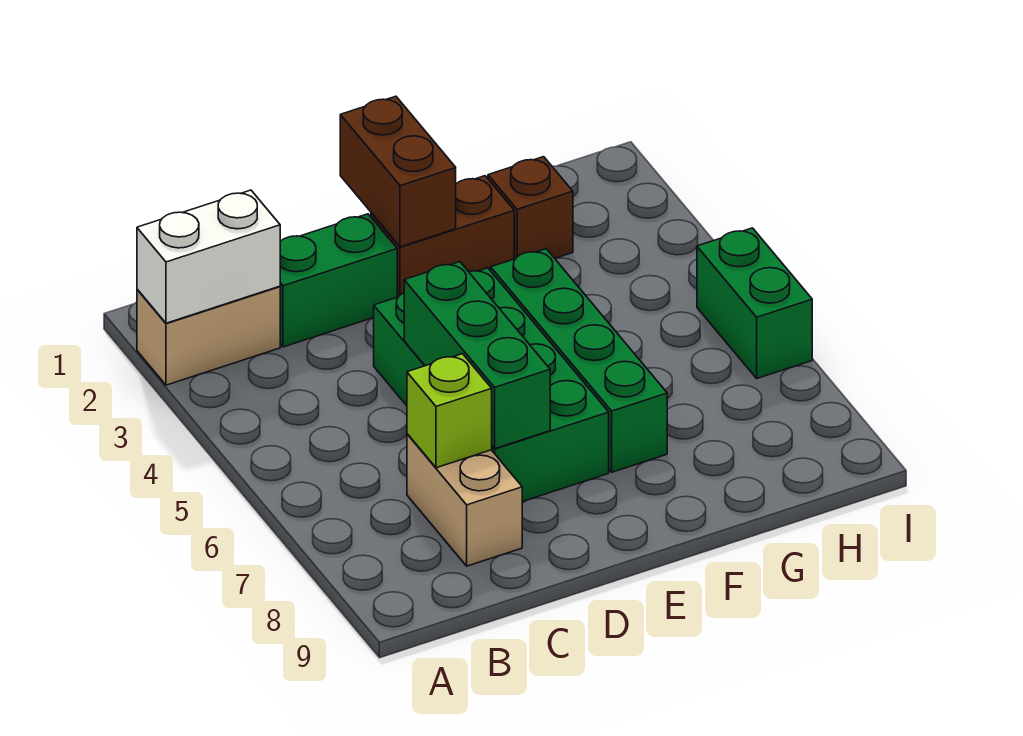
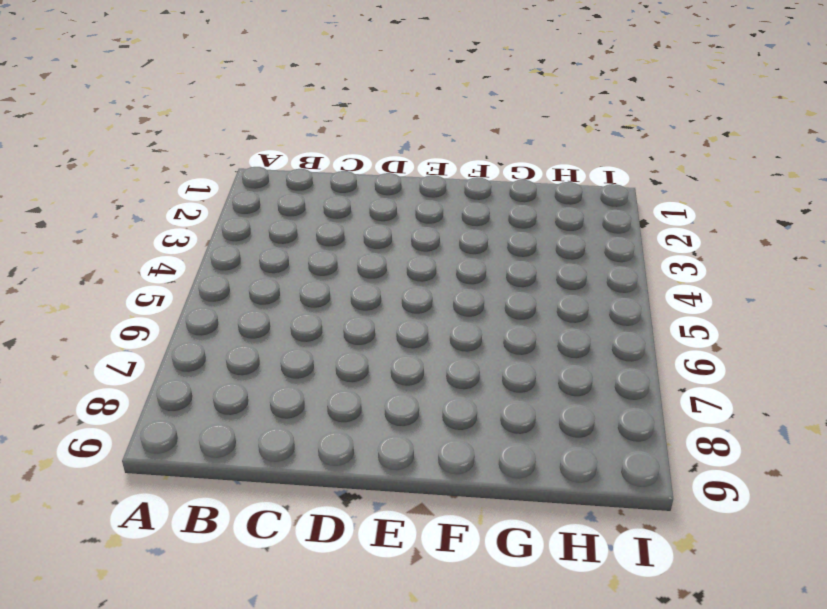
none -> tan brick A2:B2 level 1
none -> green brick C2:D2 level 1
none -> tan brick C7:C8 level 1

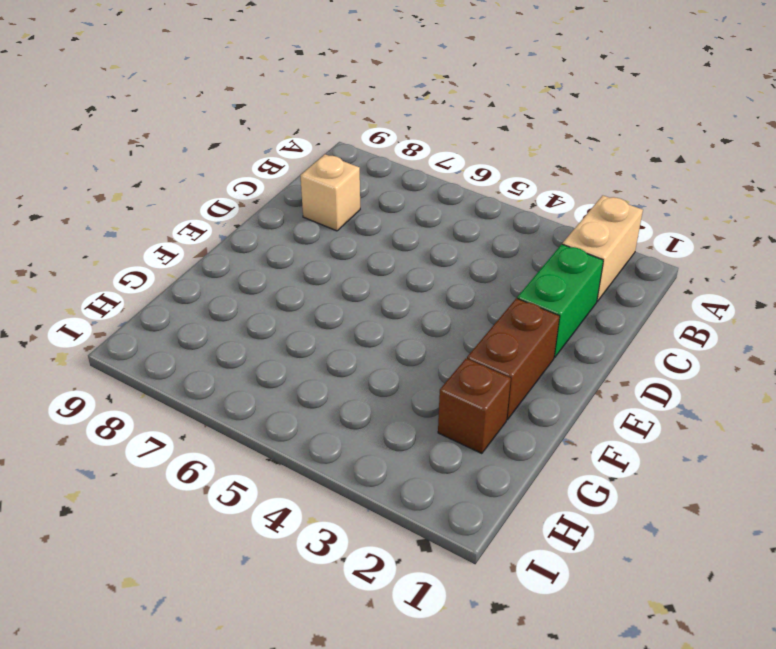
tan brick C8 level 1 -> tan brick C7:C8 level 1
none -> green brick D4:E7 level 1
none -> green brick F4:F7 level 1
none -> green brick I5:I6 level 1

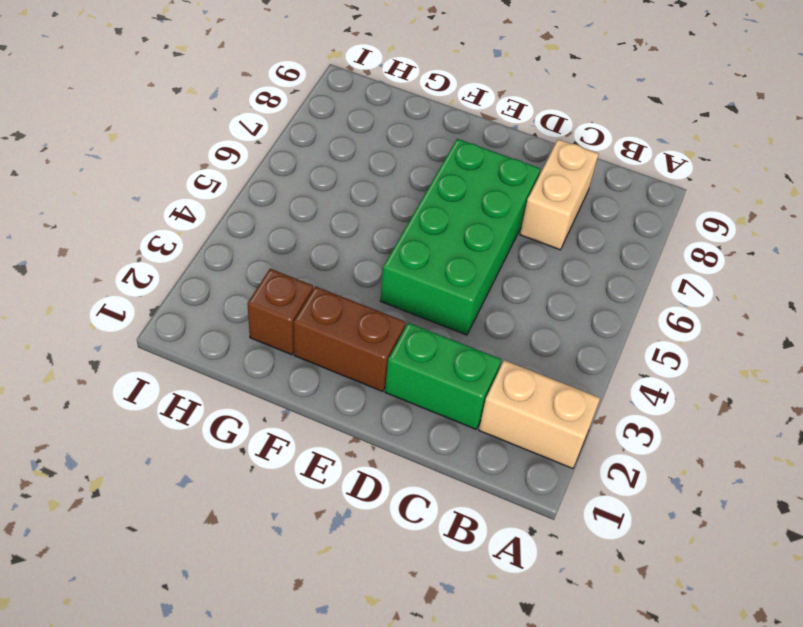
none -> green brick F4:F7 level 1
none -> green brick I5:I6 level 1
none -> white brick A2:B2 level 2

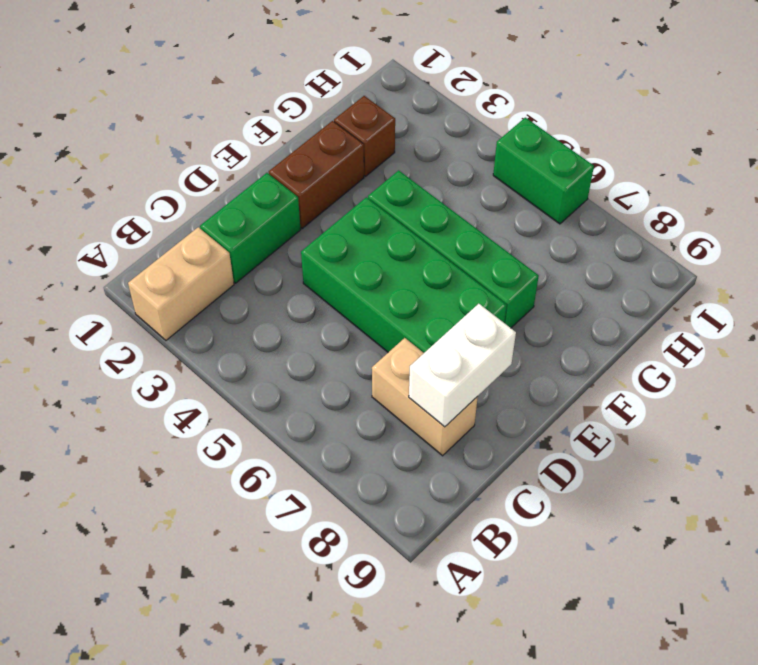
white brick C8:D8 level 2 -> white brick A2:B2 level 2
none -> lime brick C7 level 2
none -> green brick D5:D7 level 2
none -> brown brick E1:E2 level 2

